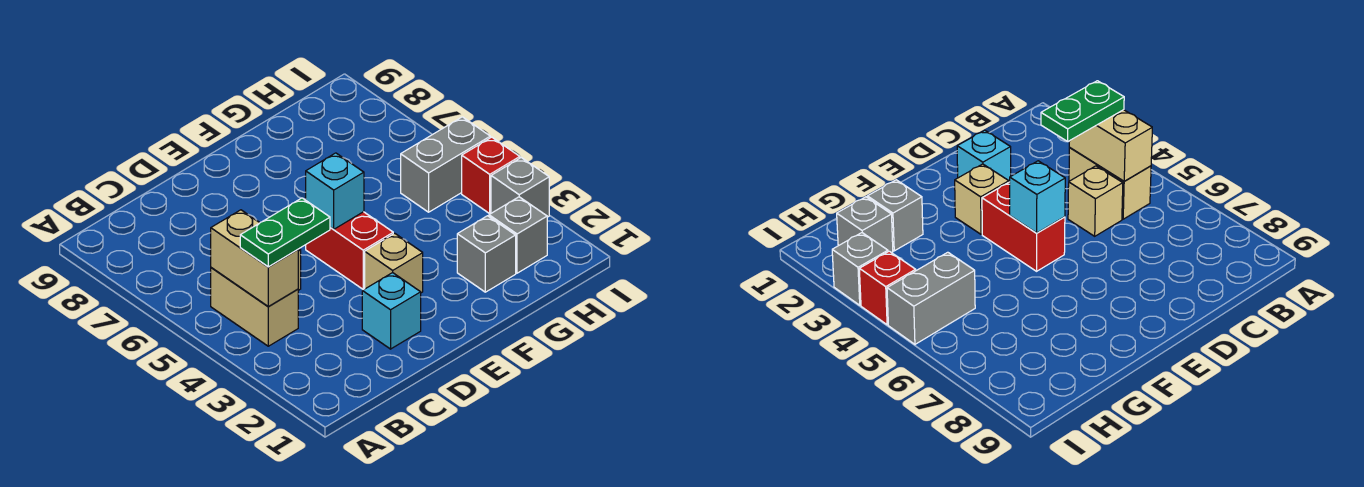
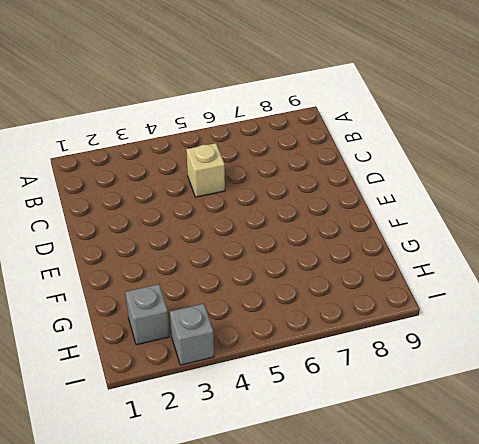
none -> tan brick B4:B5 level 1
none -> cyan brick D2 level 1
none -> tan brick E3 level 1

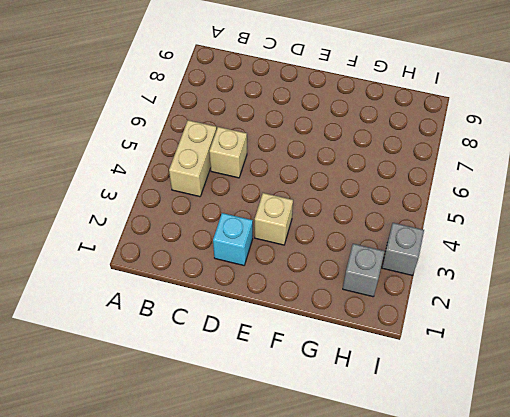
none -> red brick E4:E5 level 1
none -> grey brick G2 level 1
none -> grey brick H5:I5 level 1

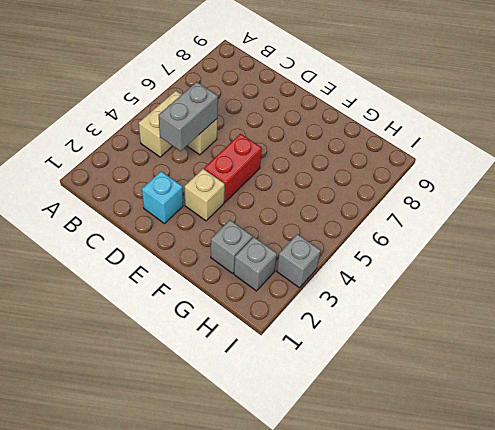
grey brick C4:C5 level 2 -> grey brick H5:I5 level 1
none -> red brick I4 level 1
none -> tan brick B4:B5 level 2
none -> cyan brick E5 level 2

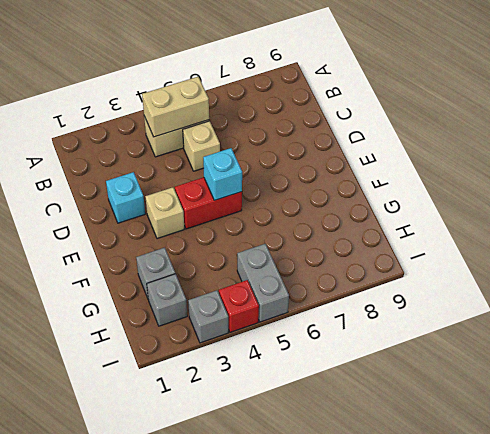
none -> green plate B4:C4 level 3

